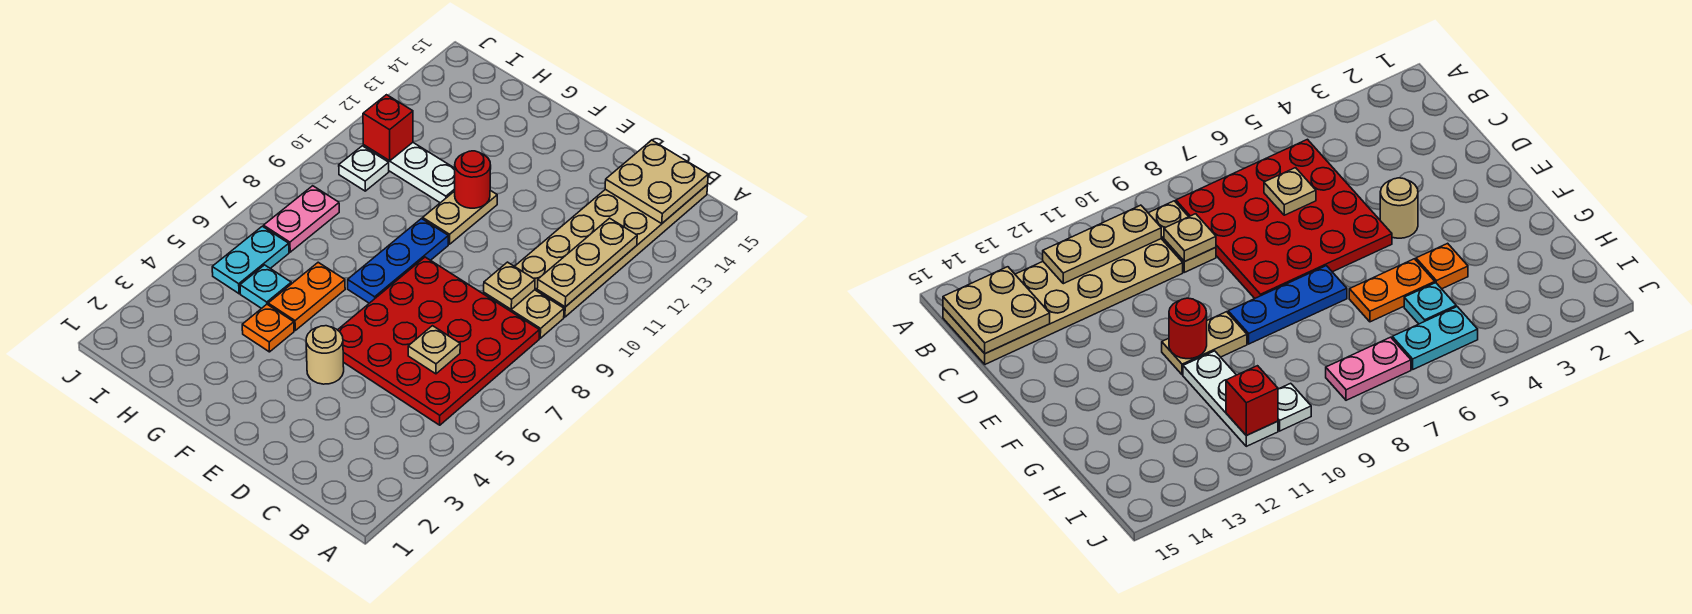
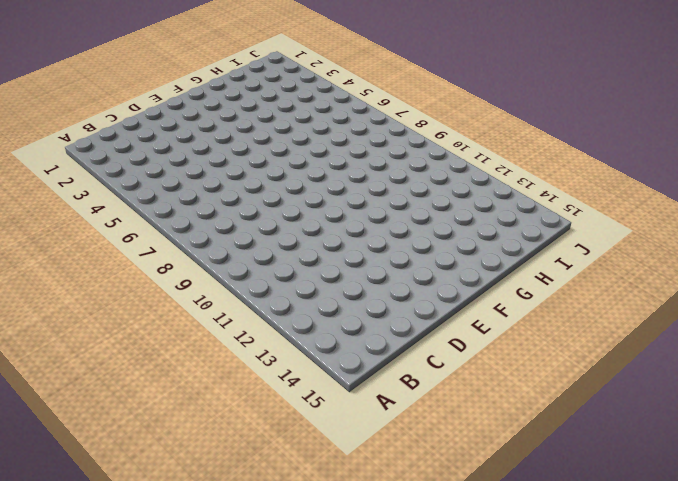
none -> red plate B5:E8 level 1
none -> tan plate B9:C9 level 1
none -> tan plate B10:C15 level 1

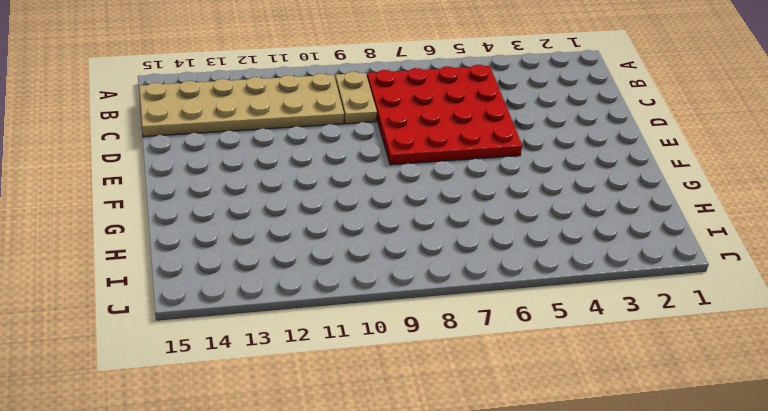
none -> tan round brick E4 level 1
none -> blue plate F7:F9 level 1
none -> tan plate F10:F11 level 1

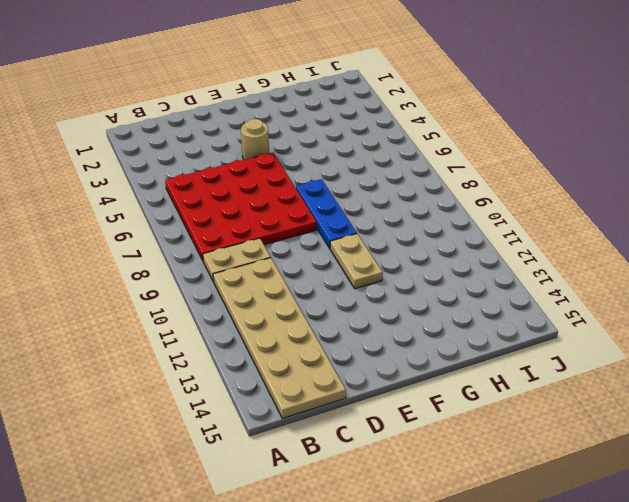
none -> orange plate G4 level 1
none -> orange plate G5:G6 level 1
none -> white plate G11:I11 level 1

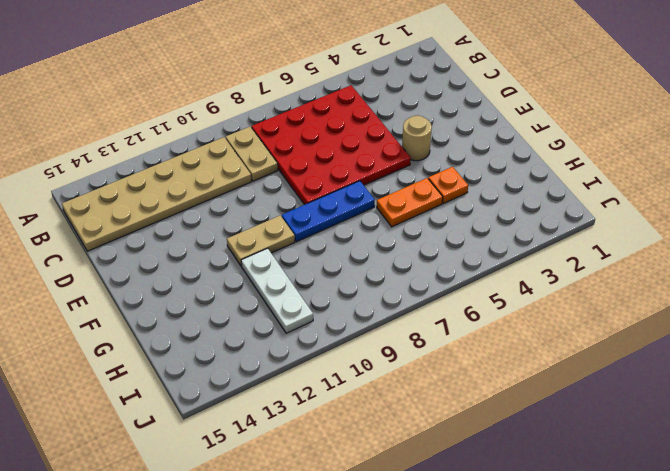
none -> cyan plate H5 level 1
none -> cyan plate I5:I6 level 1
none -> pink plate I7:I8 level 1

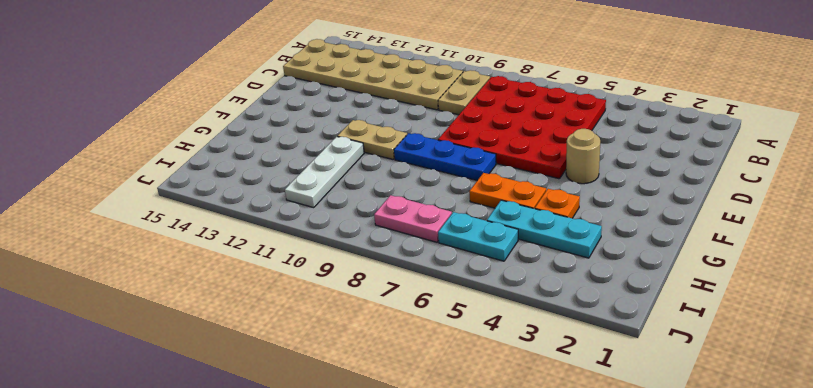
cyan plate H3:H5 level 1 -> cyan plate H5 level 1
none -> white plate I10 level 1
none -> tan plate B10:B12 level 2
none -> tan plate B14:C15 level 2

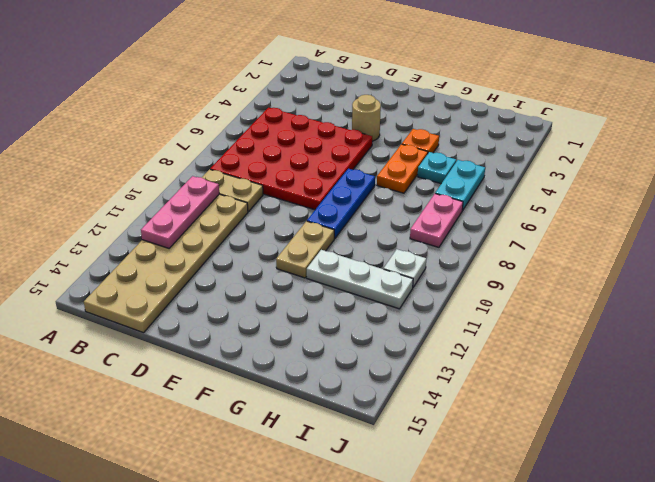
pink plate B10:B12 level 2 -> tan plate B10:B12 level 2
none -> tan plate B14:C15 level 2
none -> tan plate C6 level 2
none -> tan plate C9 level 2

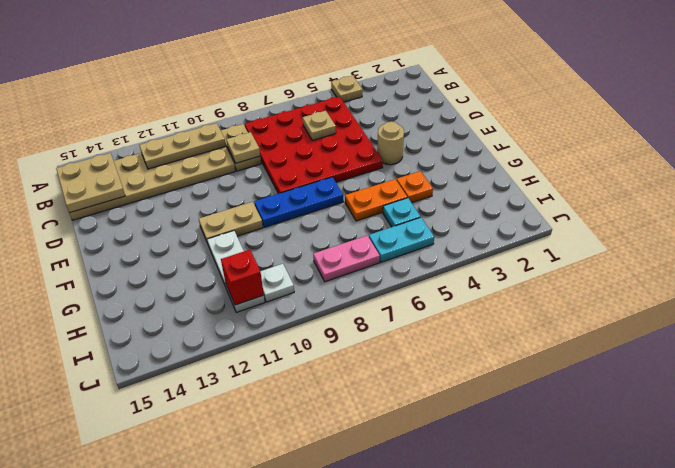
tan plate A4 level 1 -> none
none -> red round brick F11 level 2

